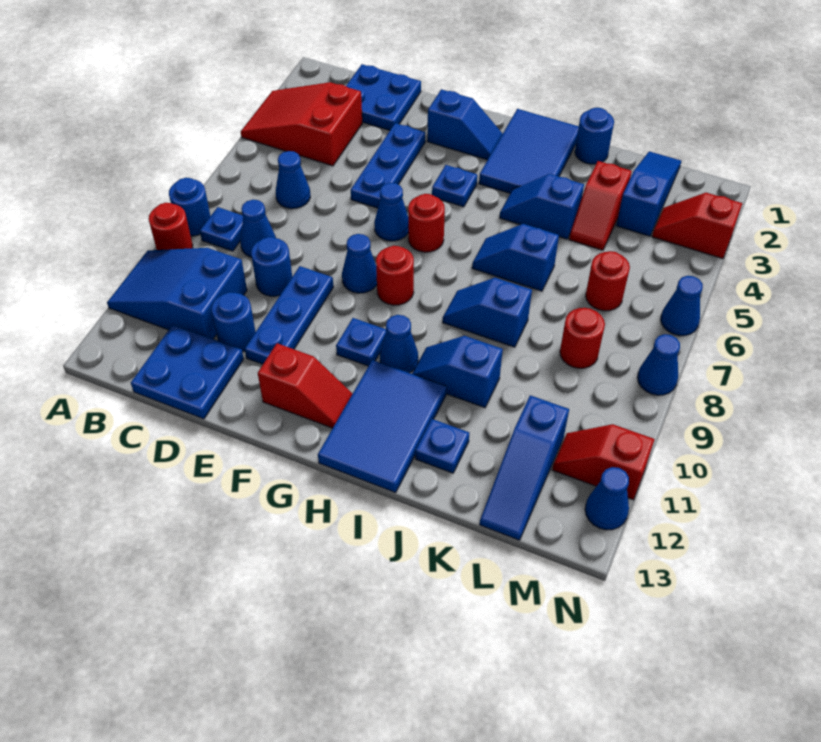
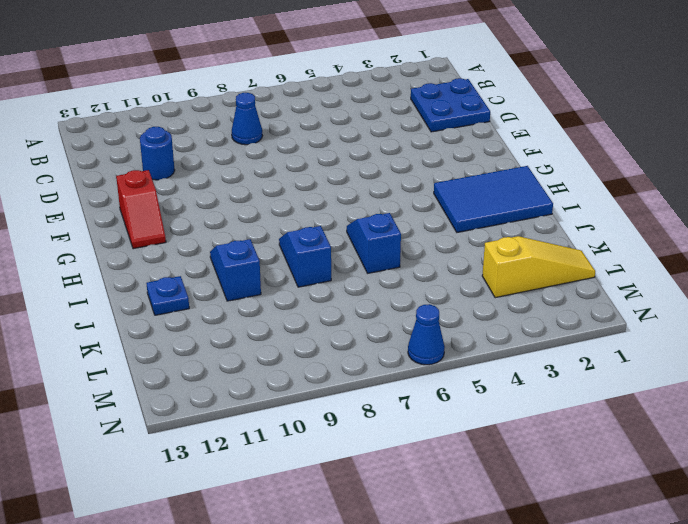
yellow slope L1:L3 level 1 top 3 -> blue slope L1:L3 level 1 top 3
none -> red slope A3:C4 level 1 top C
none -> blue round brick A8 level 1
none -> red round brick A9 level 1
none -> blue slope A10:C11 level 1 top C

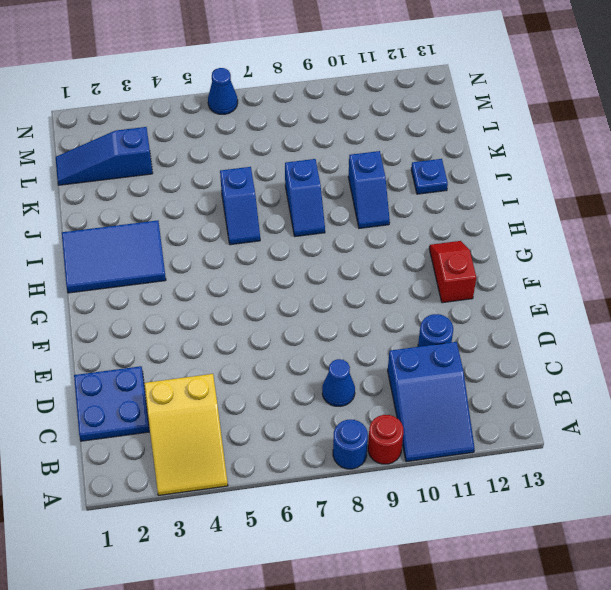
yellow slope A3:C4 level 1 top C -> red slope A3:C4 level 1 top C
none -> blue plate B8 level 1
none -> blue cone C6 level 1
none -> blue plate C12:D13 level 1
none -> blue round brick D9 level 1

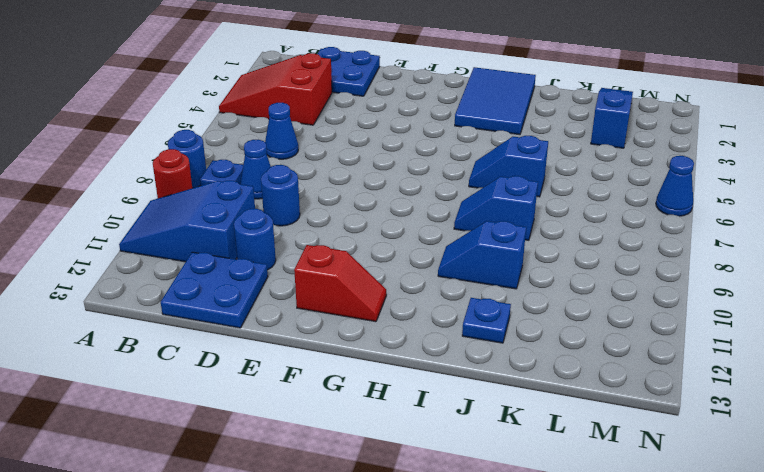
none -> blue plate E3:E5 level 1
none -> blue plate E9:E11 level 1
none -> blue slope F2:G2 level 1 top F
none -> blue cone F6 level 1

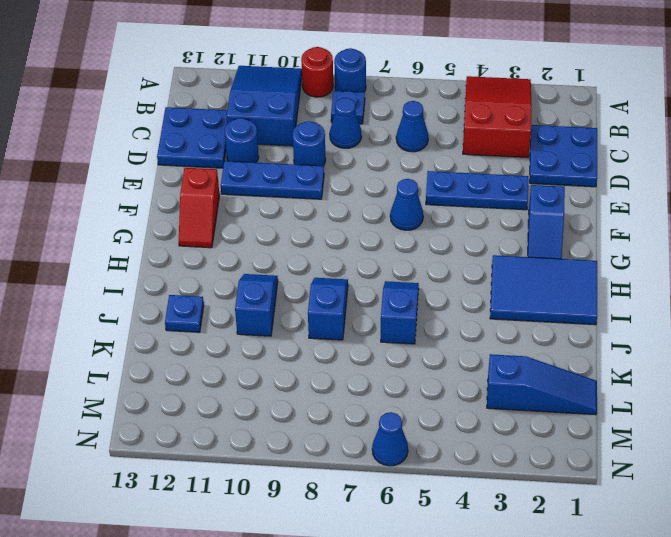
none -> blue cone F8 level 1
none -> blue plate G4 level 1
none -> red round brick G6 level 1
none -> red round brick G8 level 1

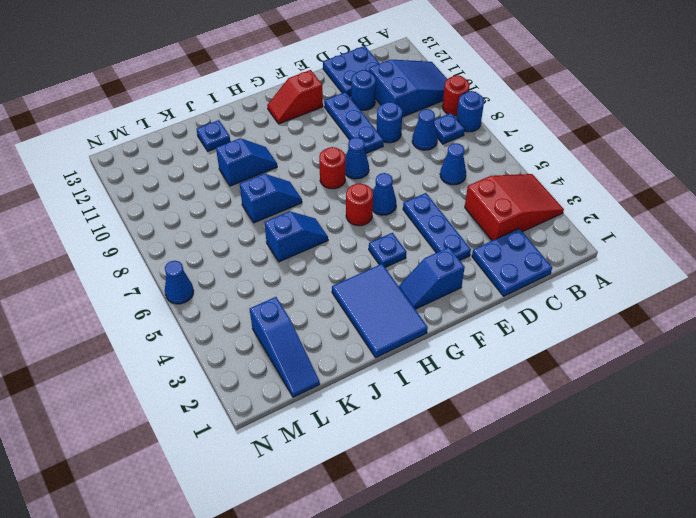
none -> blue plate G10 level 1
none -> blue cone H10 level 1
none -> blue tile H11:I13 level 1
none -> blue slope I4:J4 level 1 top J

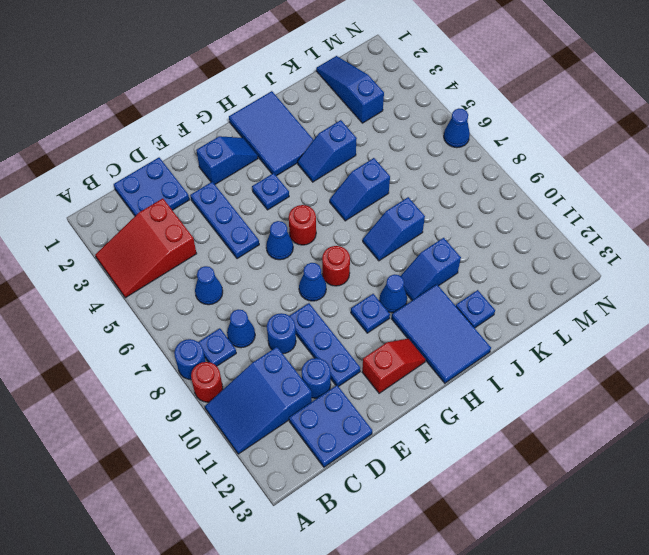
none -> blue round brick J1 level 1
none -> red slope K3:K4 level 1 top 3
none -> red round brick L6 level 1
none -> red round brick L8 level 1

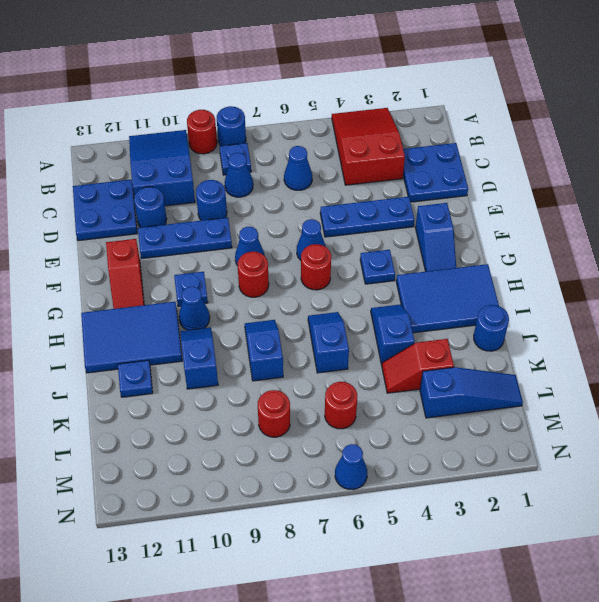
none -> blue slope L11:L13 level 1 top 11
none -> red slope M3:N3 level 1 top N
none -> red slope M11:N11 level 1 top N
none -> blue cone N8 level 1

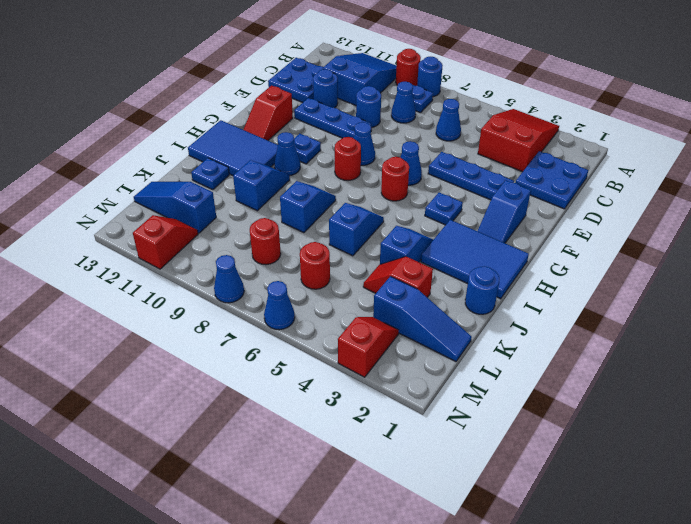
none -> blue cone N12 level 1

